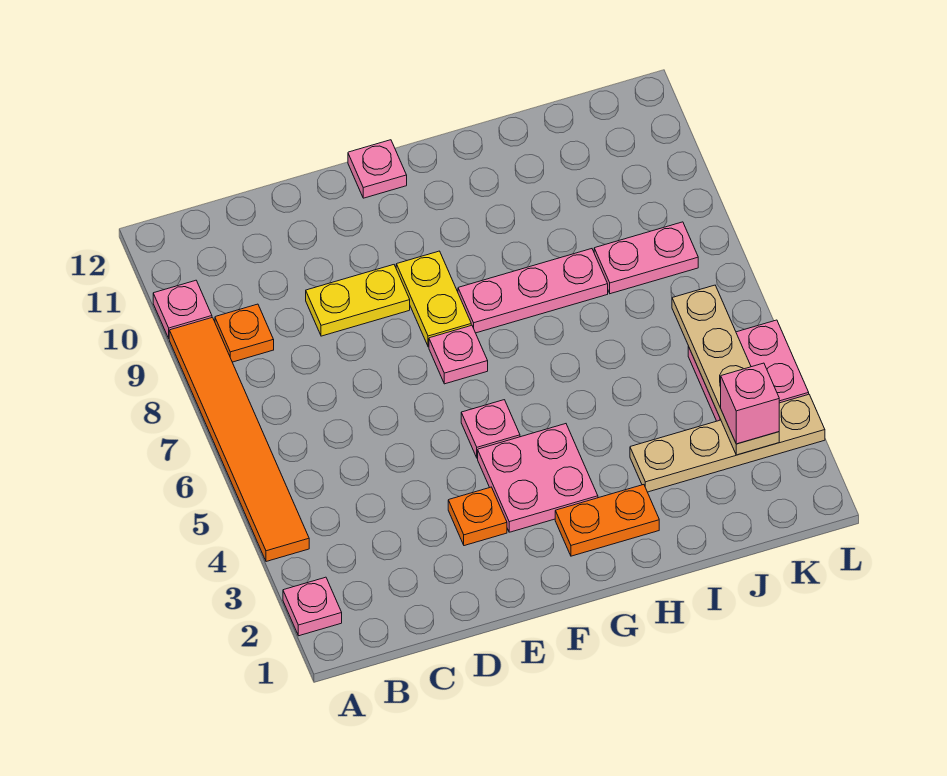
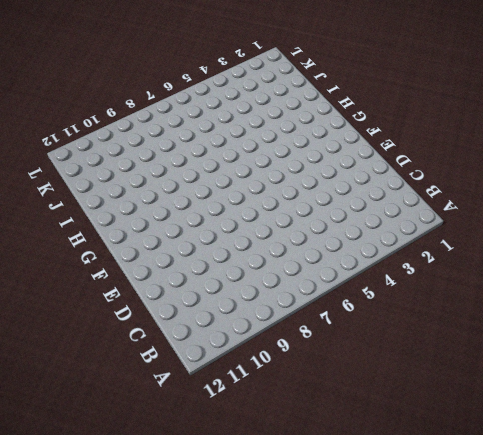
none -> pink plate A2 level 1
none -> orange tile A4:A9 level 1
none -> pink plate A10 level 1

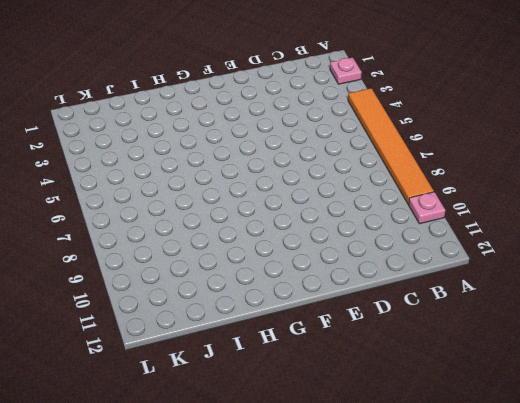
none -> orange plate B9 level 1
none -> yellow plate D9:E9 level 1
none -> orange plate E3 level 1

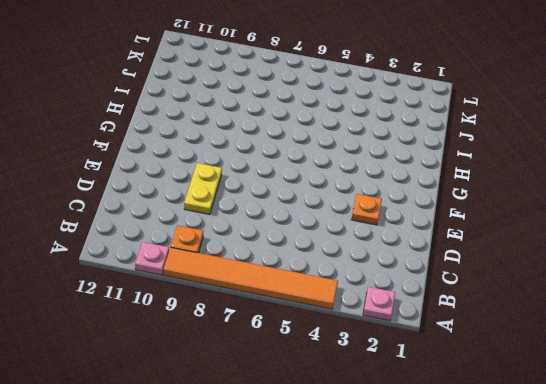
none -> pink plate F3:G4 level 1
none -> pink plate F5 level 1
none -> pink plate F7 level 1

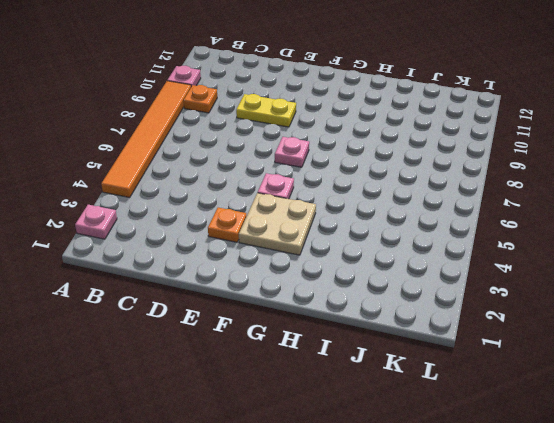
tan plate F3:G4 level 1 -> pink plate F3:G4 level 1
none -> yellow plate F8:F9 level 1
none -> pink plate F12 level 1
none -> orange plate G2:H2 level 1

